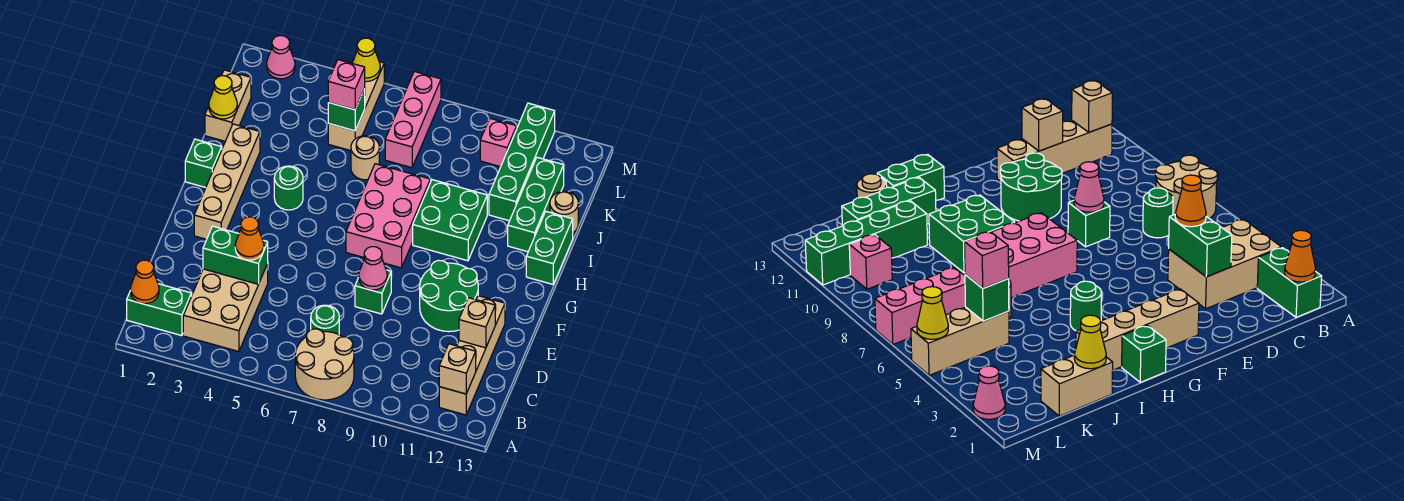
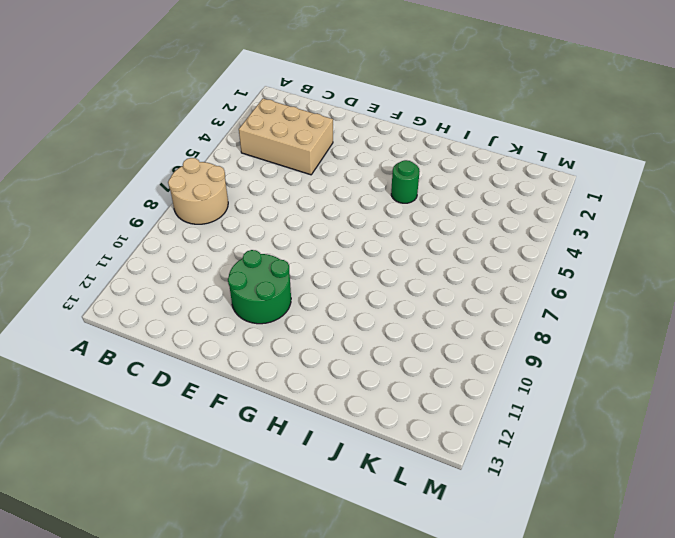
none -> green brick B1:B2 level 1
none -> tan brick B12:E12 level 1
none -> green round brick C7 level 1
none -> green brick E8 level 1

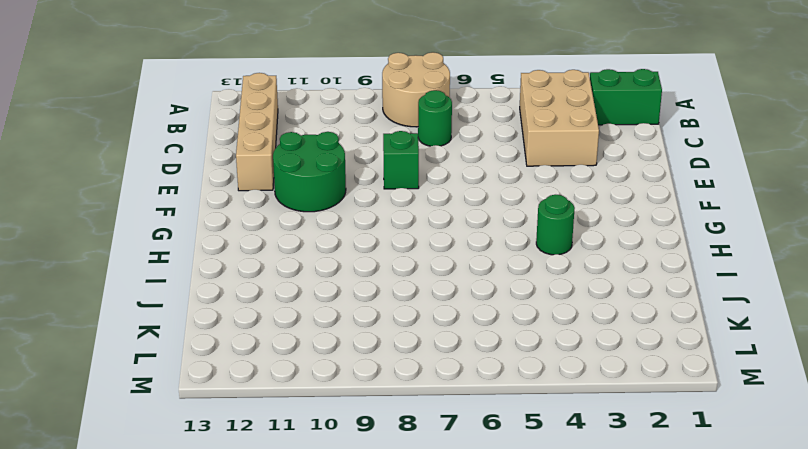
none -> tan brick F2:I2 level 1
none -> pink brick G7:I8 level 1
none -> green brick H1 level 1
none -> green brick H9:I10 level 1

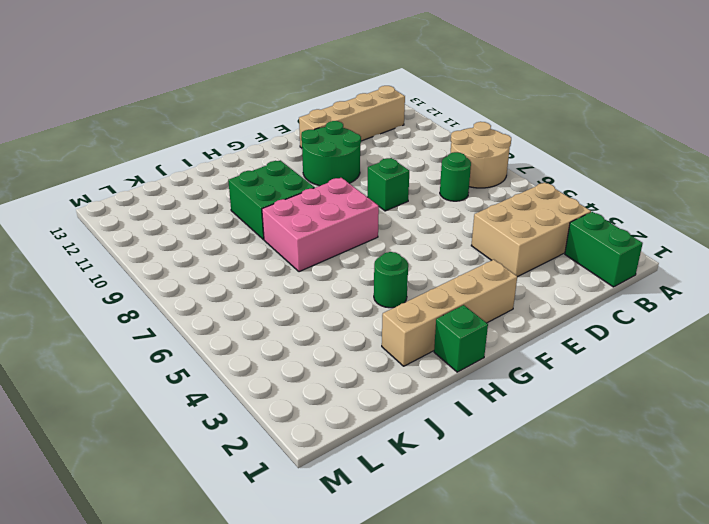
none -> green brick H13:I13 level 1
none -> green brick I12:K12 level 1
none -> tan brick J1:K1 level 1
none -> tan round brick J6 level 1

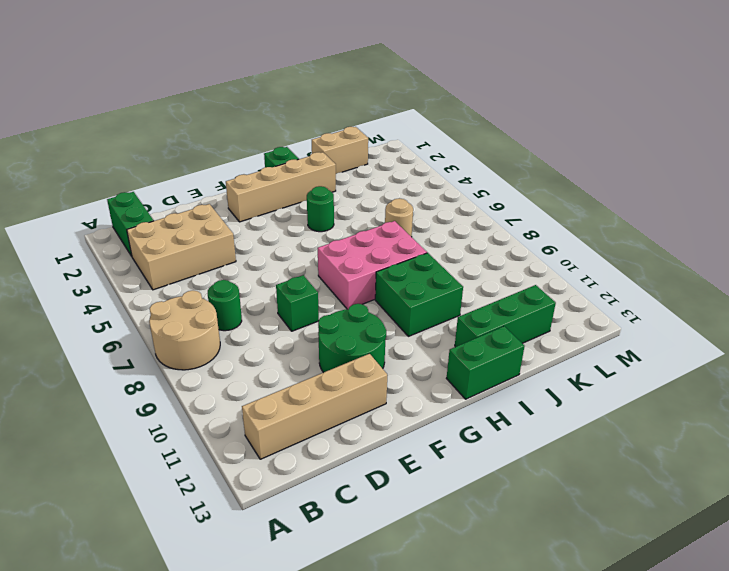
none -> green brick J11:M11 level 1
none -> tan round brick J13 level 1
none -> tan brick K5:M5 level 1
none -> pink brick K7:M7 level 1

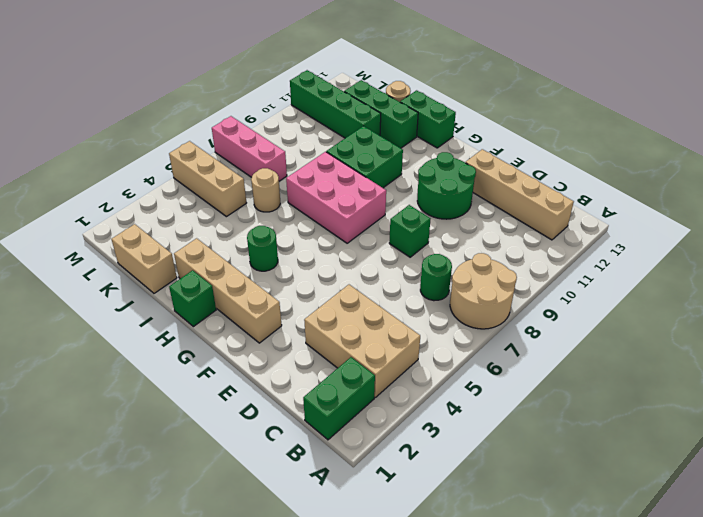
none -> pink brick L10 level 1
none -> pink cone M2 level 1
none -> orange cone B1 level 2
none -> tan brick B12 level 2

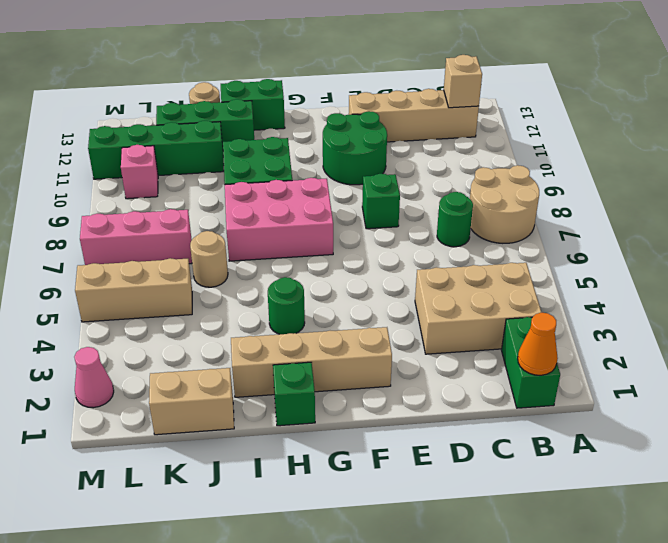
none -> green brick D3:D4 level 2
none -> tan brick D12 level 2
none -> pink cone E8 level 2
none -> yellow cone J1 level 2

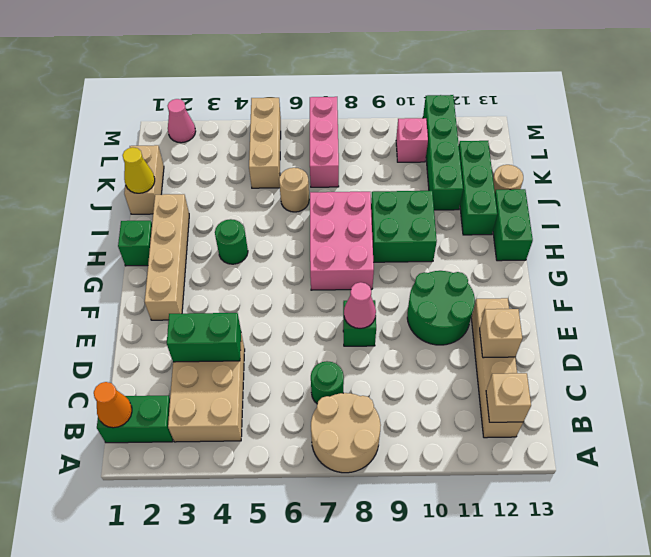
none -> green brick K5 level 2
none -> yellow cone M5 level 2
none -> orange cone D4 level 3
none -> pink brick K5 level 3

